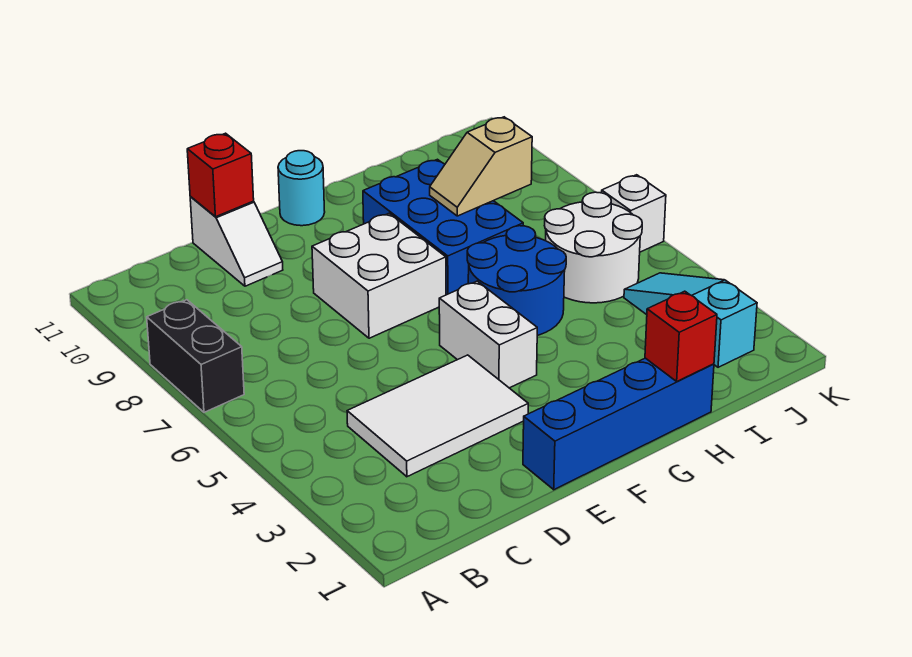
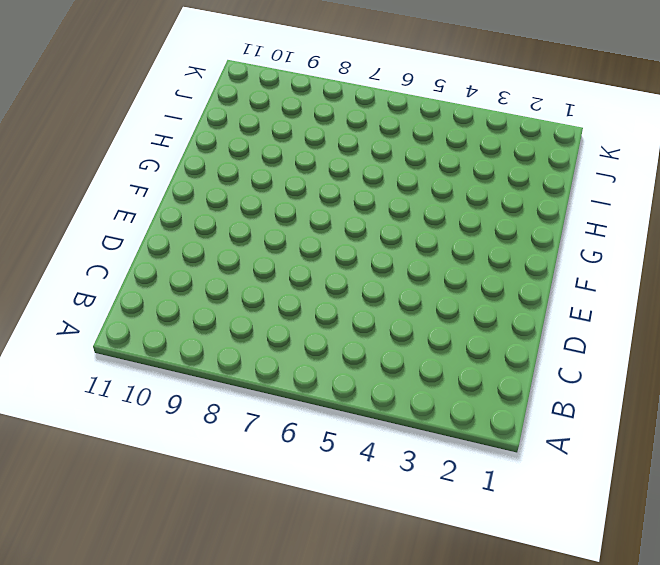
none -> black brick A7:A8 level 1
none -> white tile C3:E4 level 1
none -> white slope D10:D11 level 1 top 11

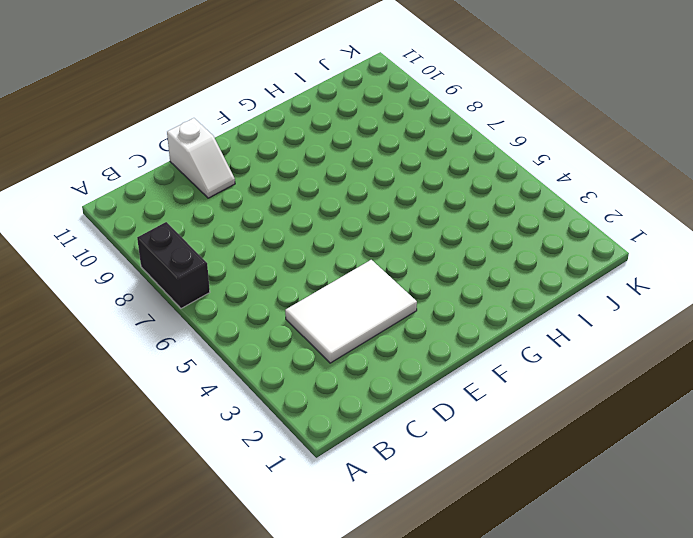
none -> blue brick E1:H1 level 1
none -> white brick E7:F8 level 1
none -> white brick F4:F5 level 1

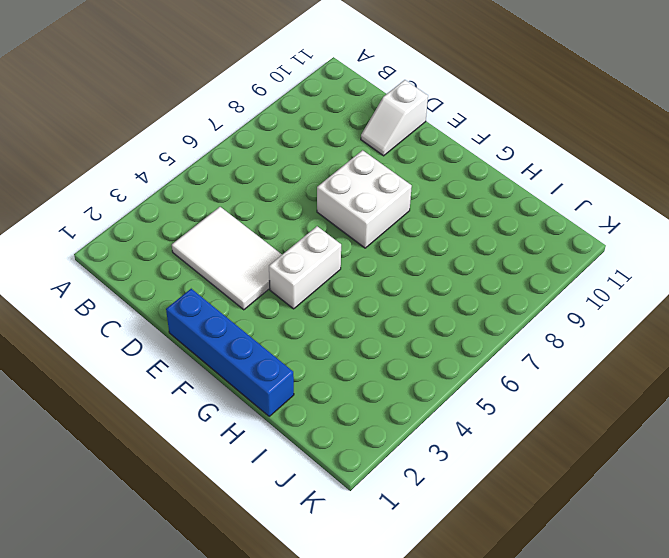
none -> black brick A7:A8 level 1
none -> cyan round brick F11 level 1
none -> blue round brick G5:H6 level 1

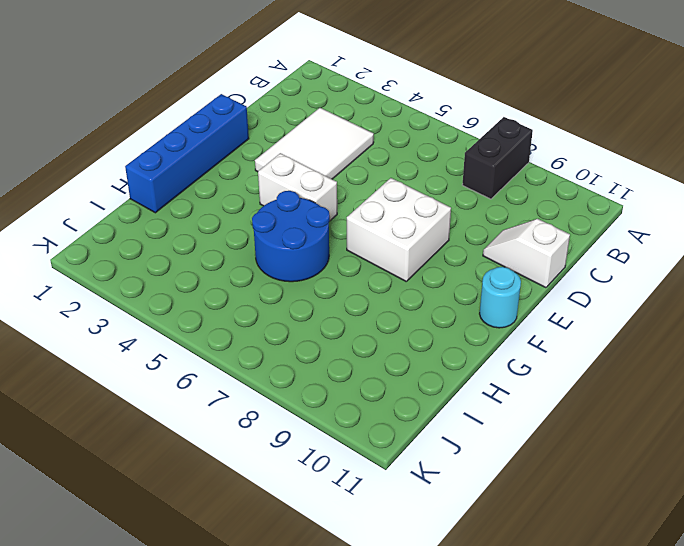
black brick A8:B8 level 1 -> black brick A7:A8 level 1
none -> blue brick G7:H9 level 1
none -> white round brick I5:J6 level 1
none -> cyan slope J2:J4 level 1 top 2

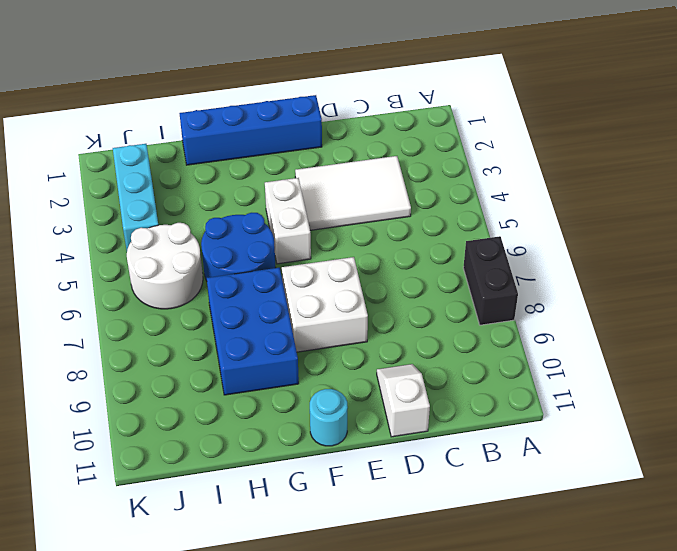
cyan brick J2:J4 level 1 -> cyan slope J2:J4 level 1 top 2
none -> white brick K6 level 1
none -> red brick D11 level 2
none -> red brick H1 level 2

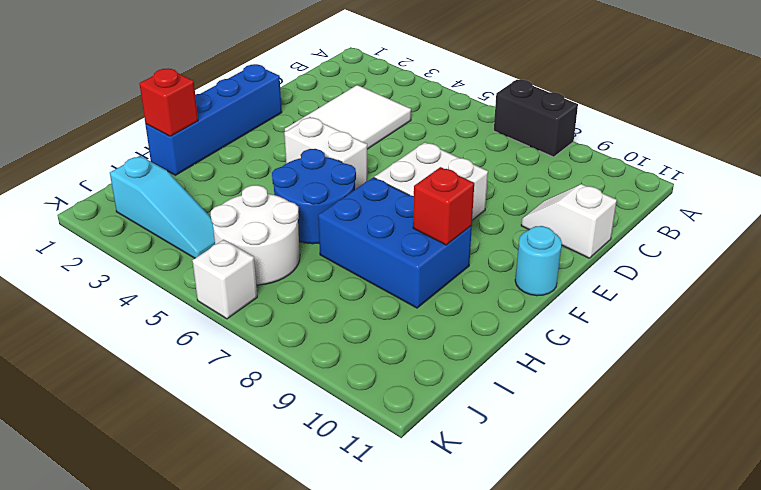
red brick G9 level 2 -> red brick D11 level 2
none -> tan slope H8:I8 level 2 top I

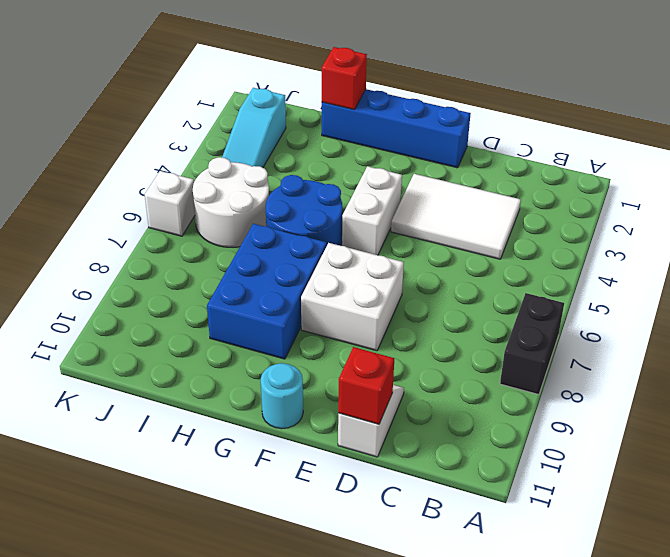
none -> tan slope H8:I8 level 2 top I

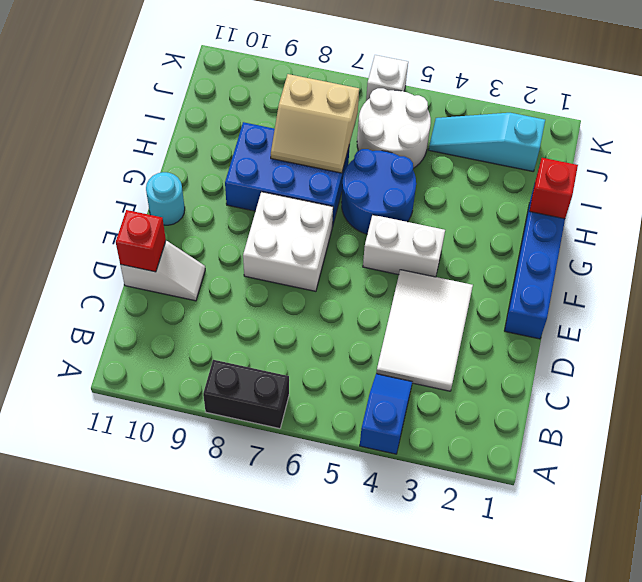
blue slope A4:B4 level 1 top A -> none
tan slope H7:I8 level 2 top I -> tan slope H8:I8 level 2 top I

